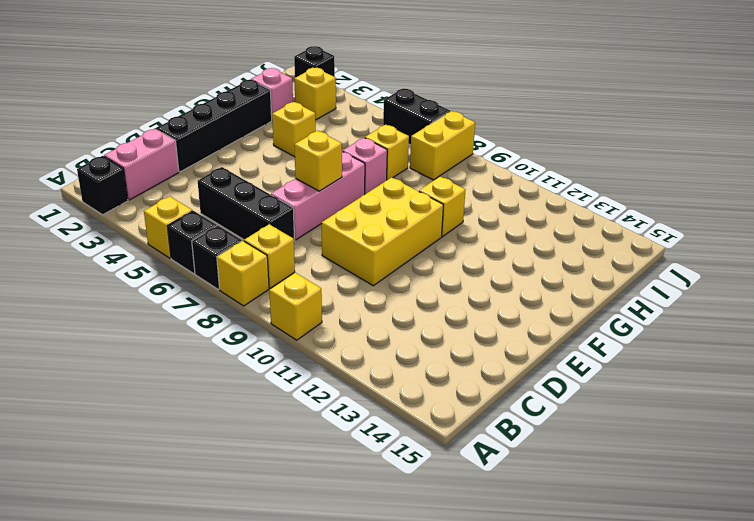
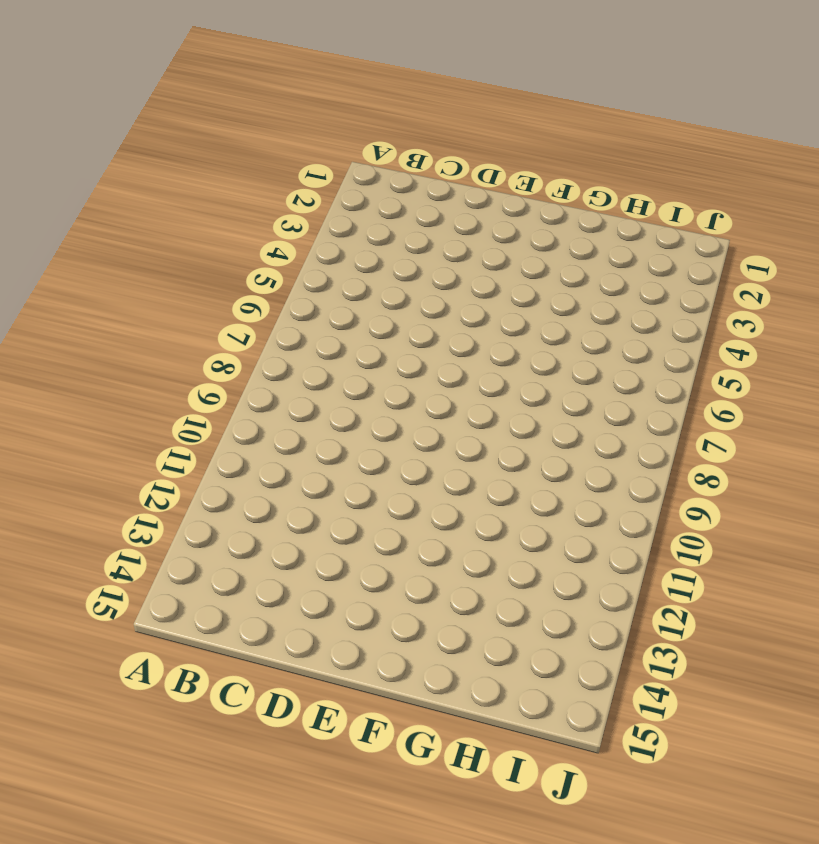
none -> black brick A2 level 1
none -> yellow brick A5 level 1
none -> black brick A6 level 1

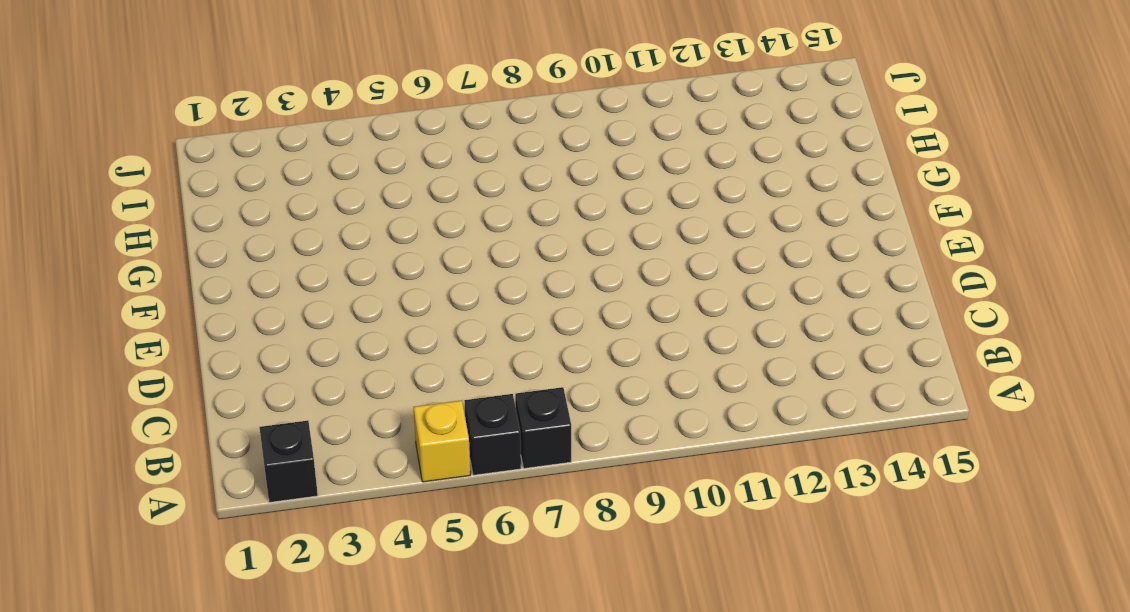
none -> yellow brick A8 level 1
none -> yellow brick A10 level 1
none -> pink brick B2:C2 level 1

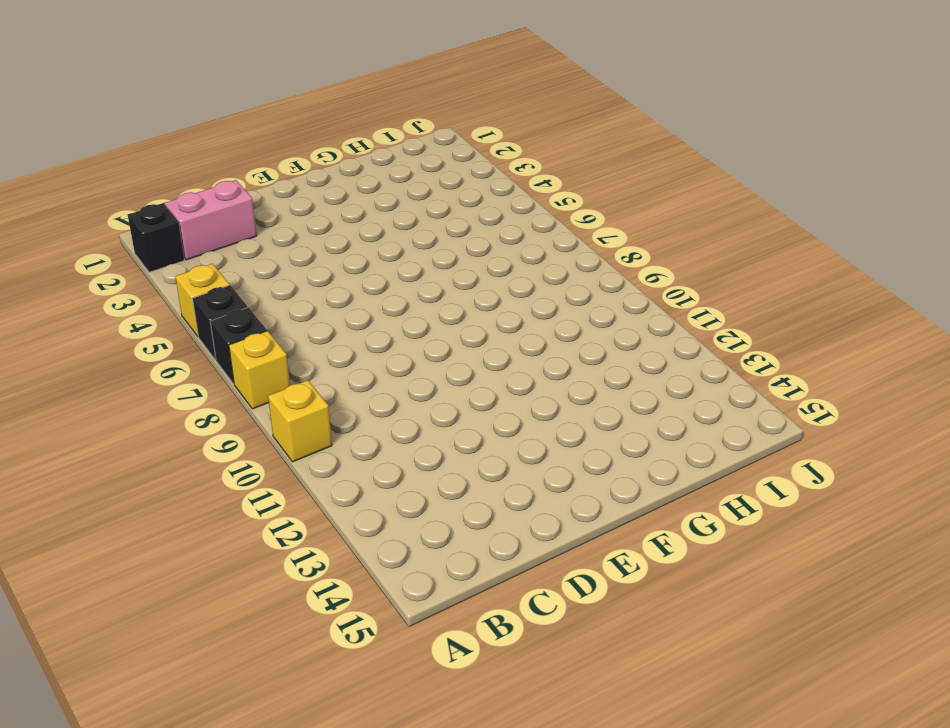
none -> yellow brick B8 level 1
none -> black brick C5:C7 level 1
none -> black brick D2:G2 level 1

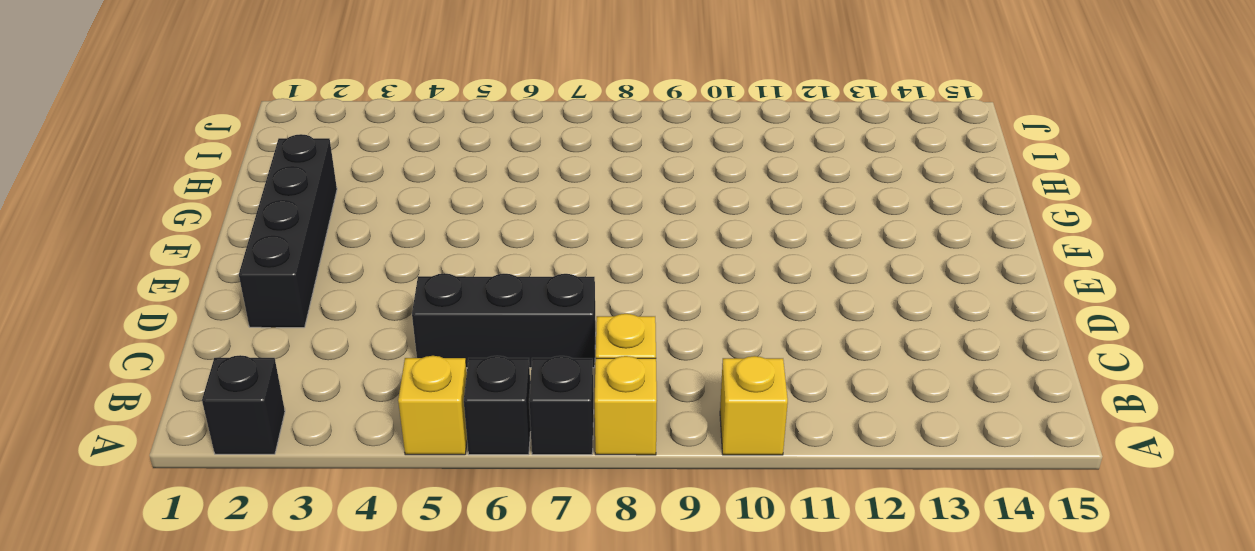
none -> pink brick B2:C2 level 1
none -> pink brick D7:F7 level 1
none -> yellow brick D9:F10 level 1

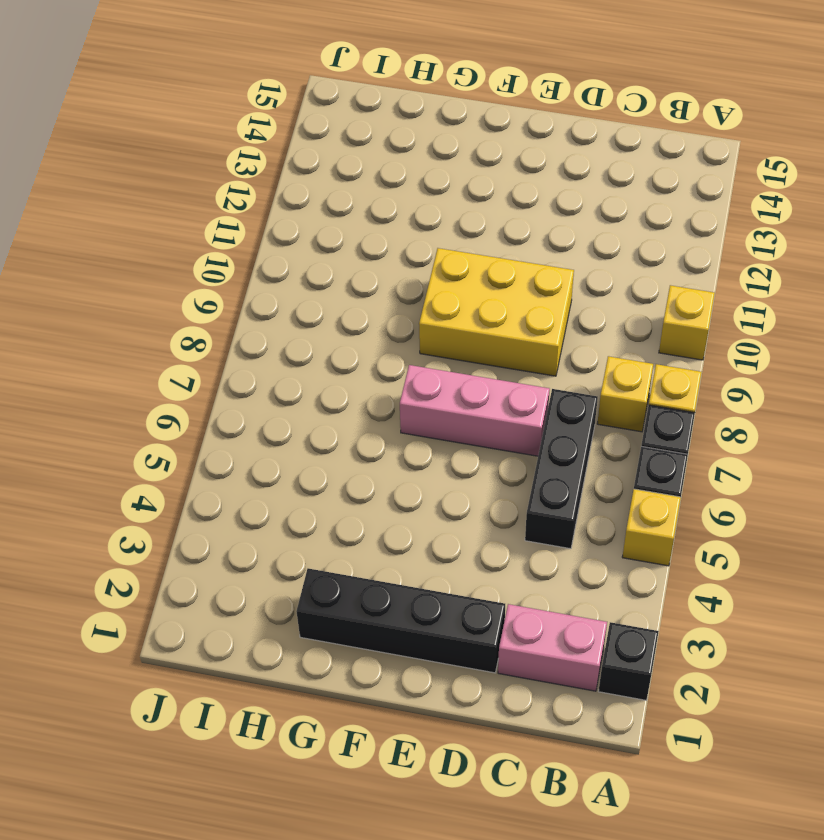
none -> yellow brick G4 level 1
none -> pink brick G7 level 1
none -> yellow brick G10 level 1

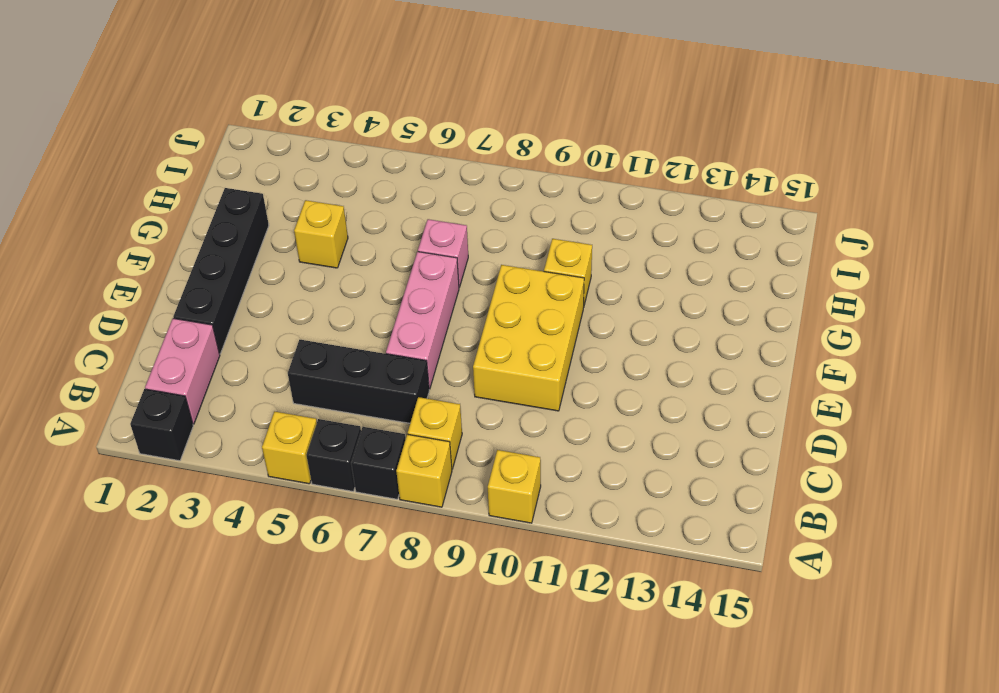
none -> pink brick H2 level 1
none -> yellow brick H7 level 1
none -> yellow brick I3 level 1

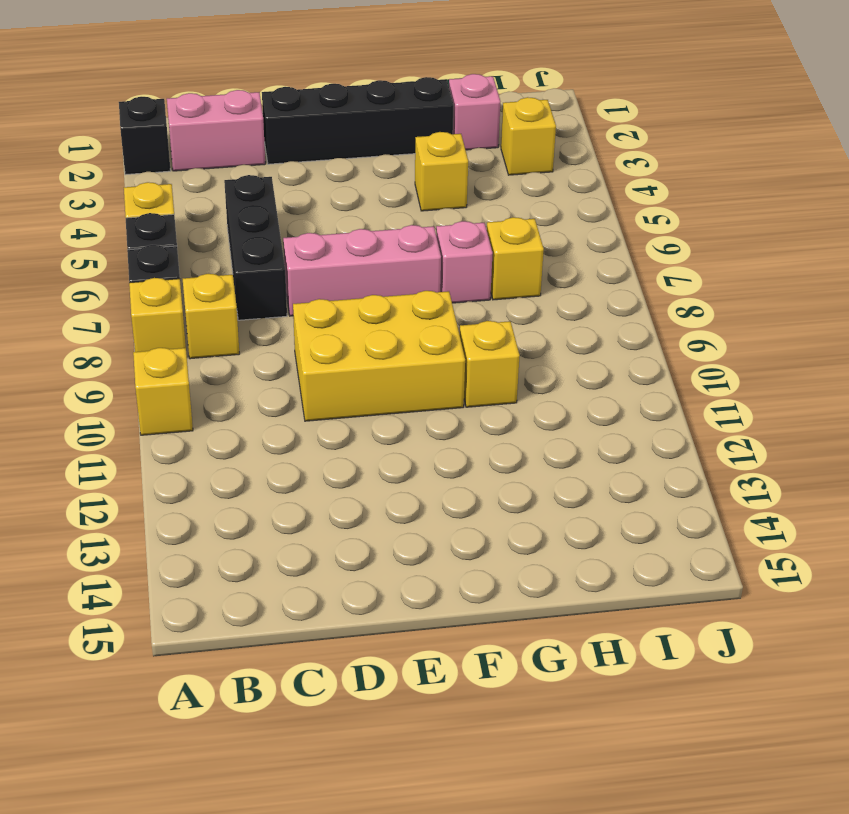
none -> yellow brick I8:J8 level 1
none -> black brick J2 level 1
none -> black brick J6:J7 level 1

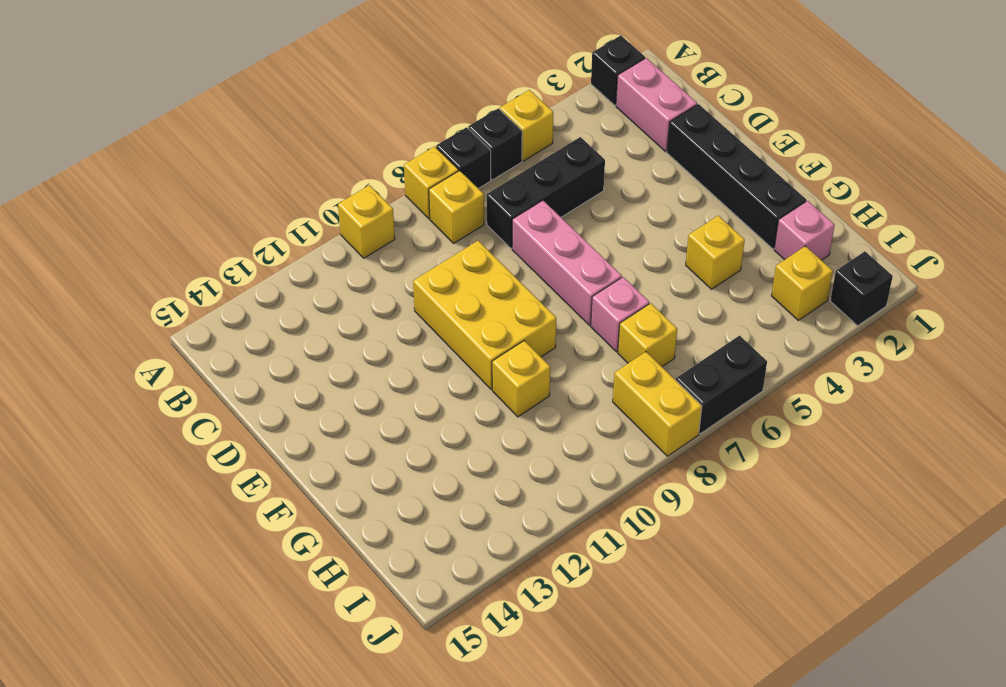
none -> yellow brick E7 level 2

